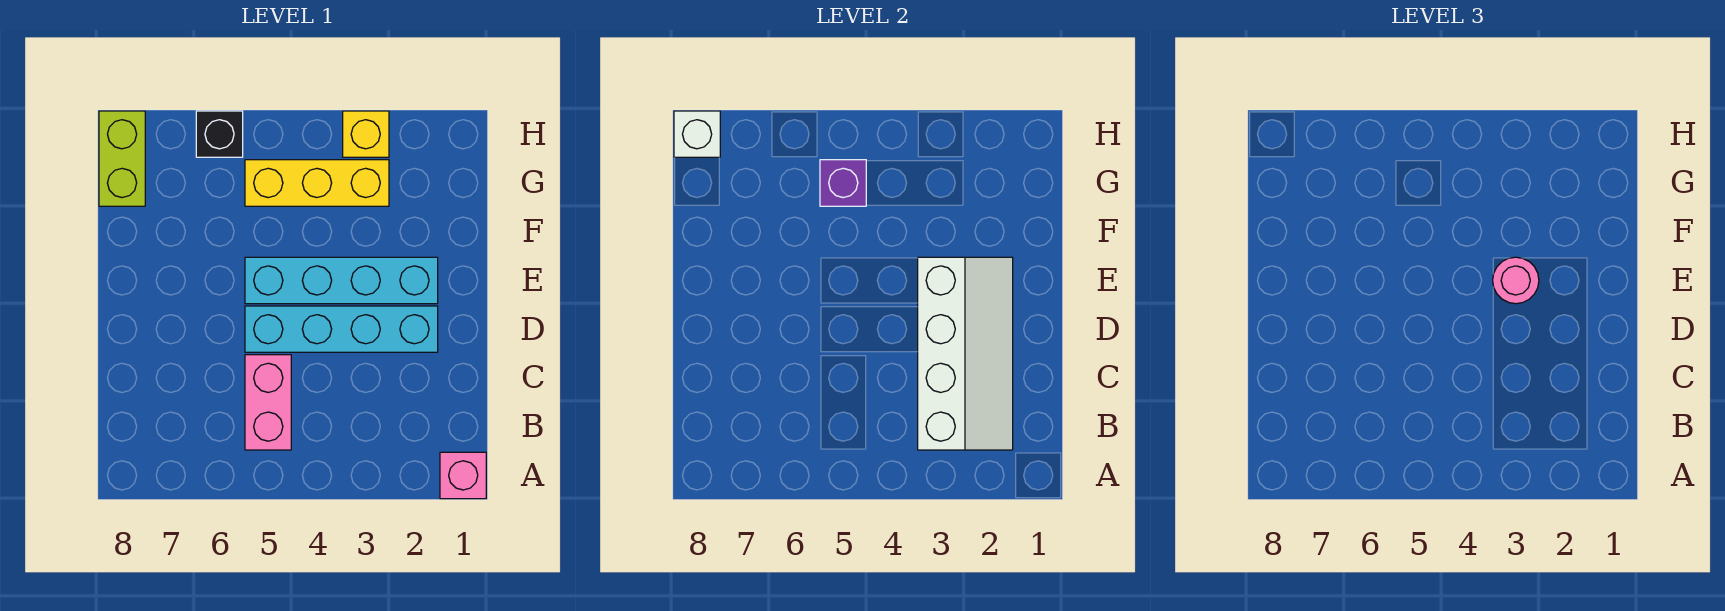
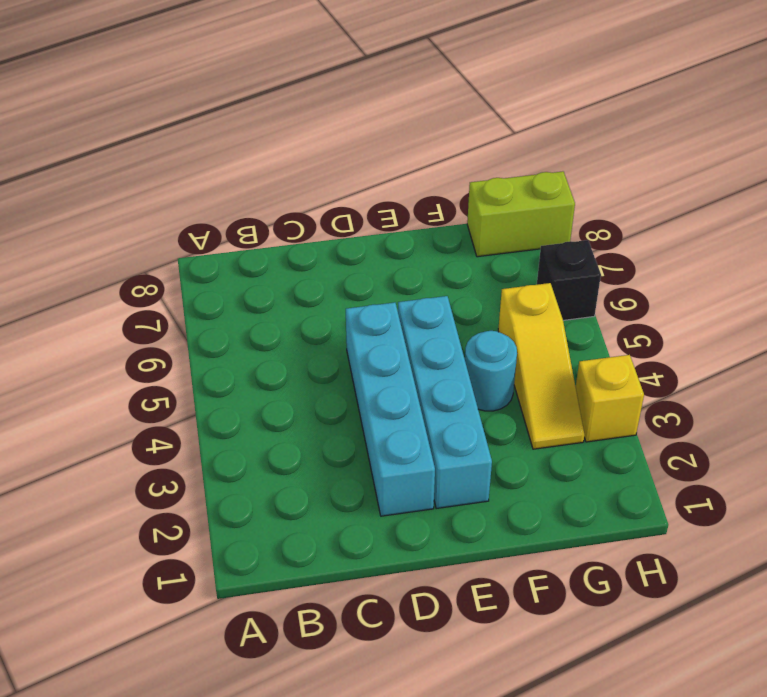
cyan round brick F4 level 1 -> none
yellow slope G3:G5 level 1 top 5 -> yellow brick G3:G5 level 1
none -> pink brick A1 level 1
none -> pink brick B5:C5 level 1
none -> white slope B2:E3 level 2 top 3

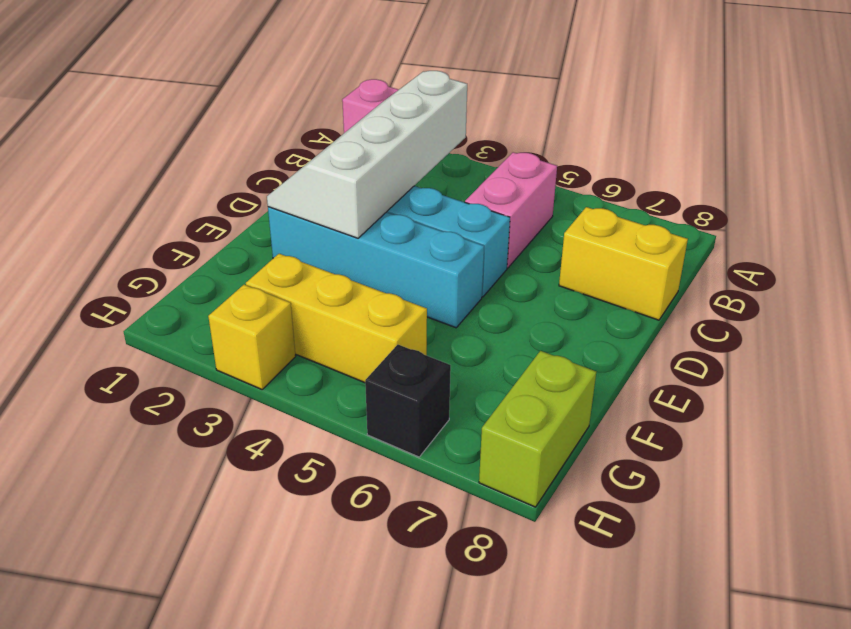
yellow brick C7:C8 level 1 -> none
none -> purple brick G5 level 2
none -> white brick H8 level 2
none -> pink round brick E3 level 3

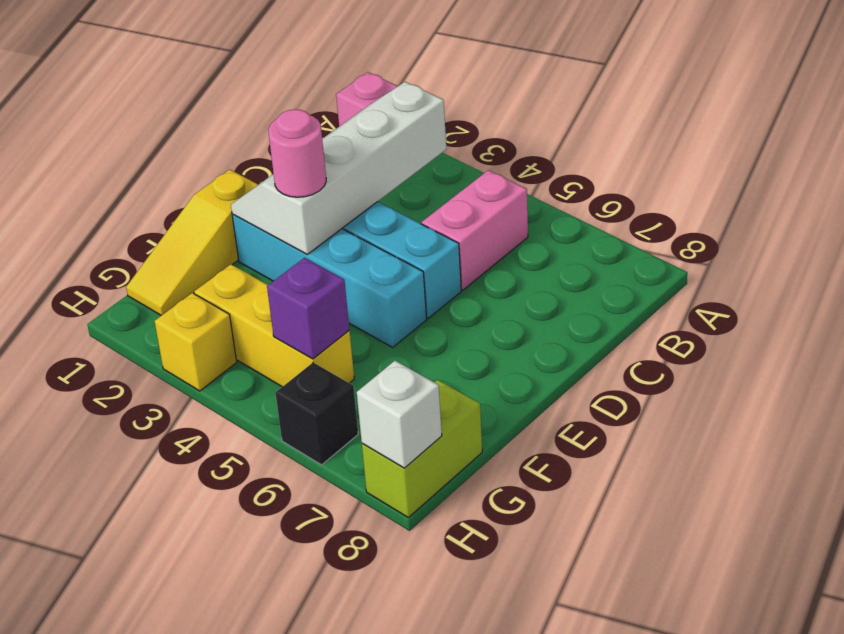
yellow slope E1:G1 level 1 top E -> none

